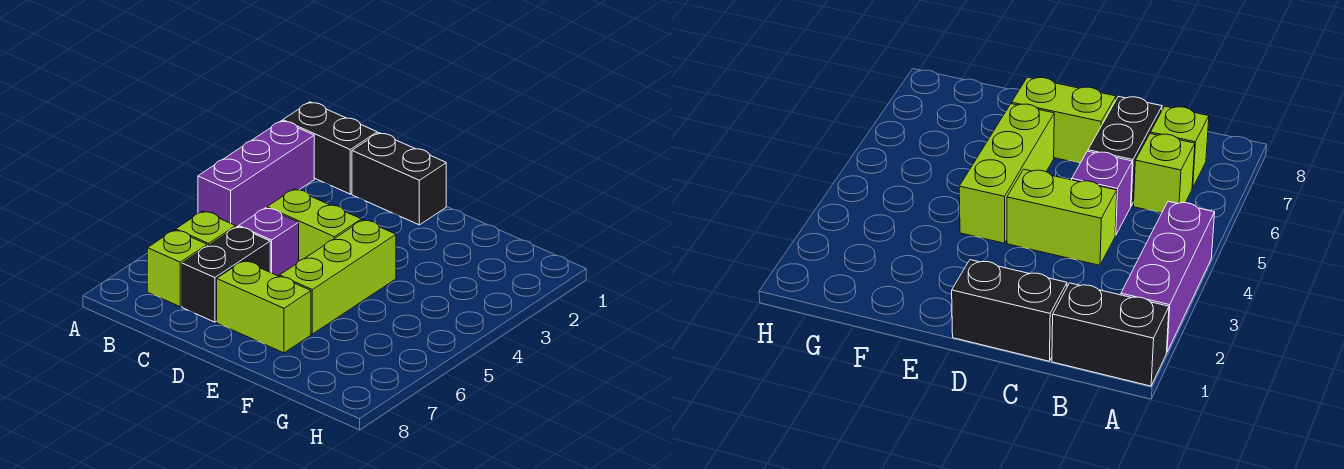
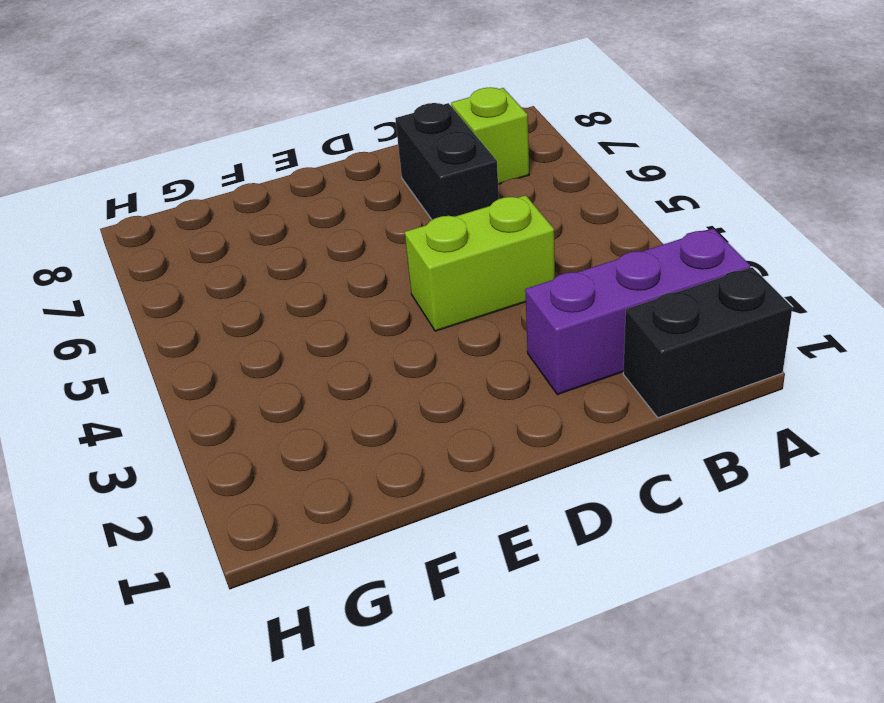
purple brick A2:C2 level 1 -> purple brick A2:A4 level 1
none -> lime brick B6 level 1
none -> black brick C1:D1 level 1

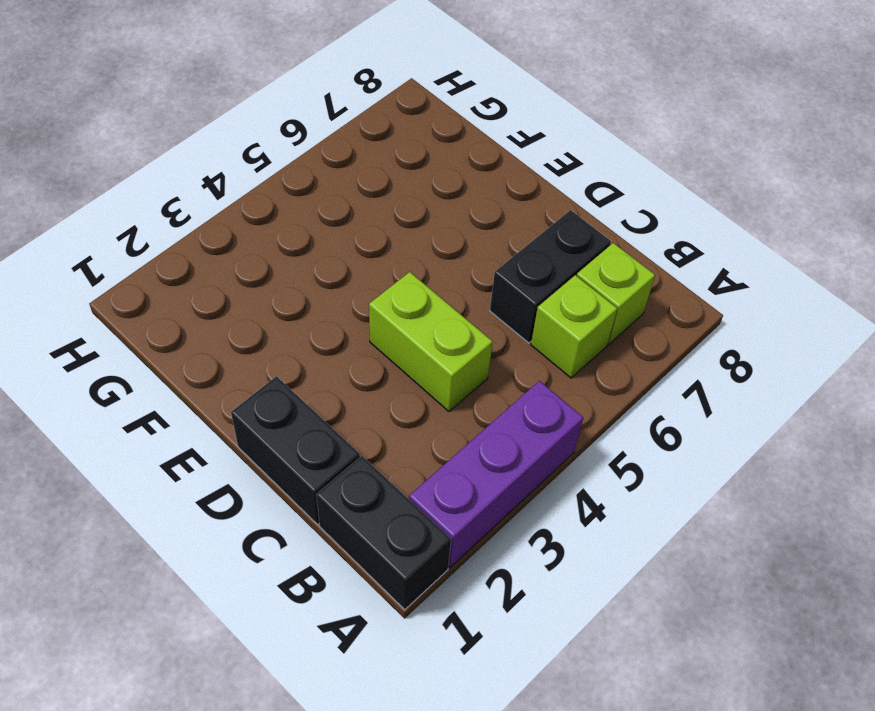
none -> purple brick C5 level 1
none -> lime brick D7:E7 level 1

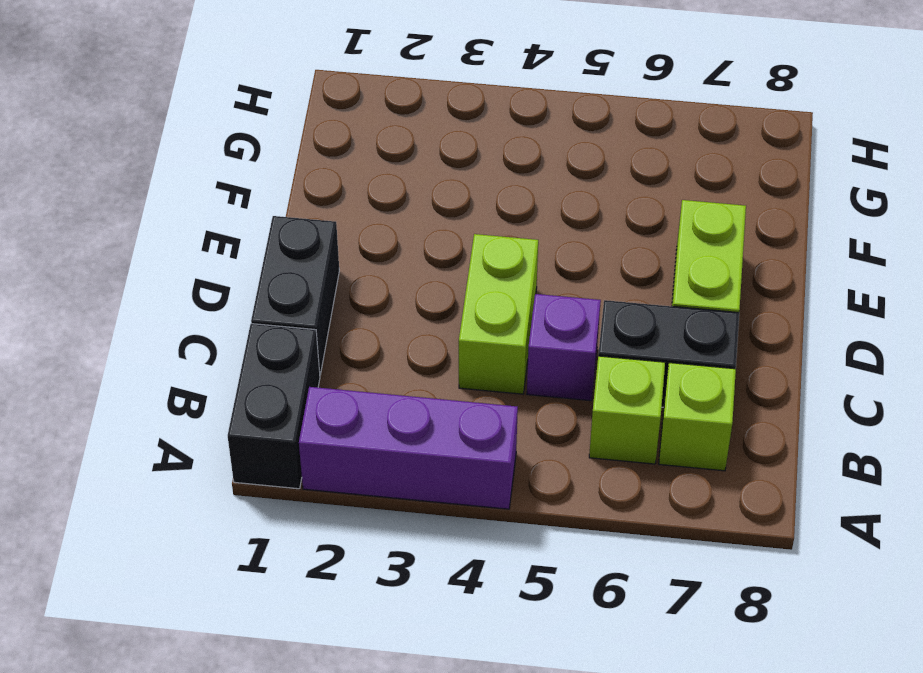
none -> lime brick E4:E6 level 1

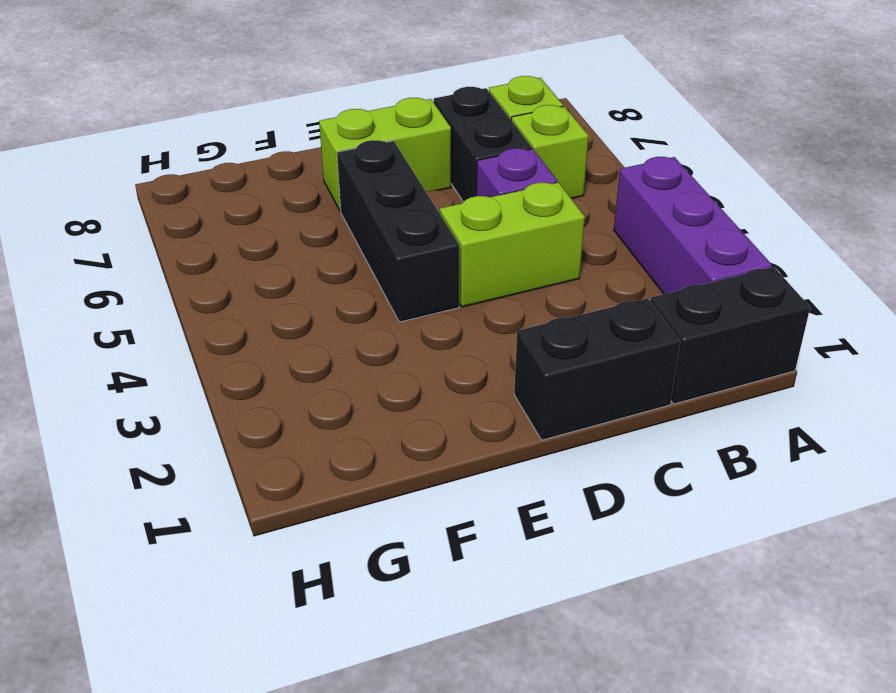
black brick E4:E6 level 1 -> lime brick E4:E6 level 1

